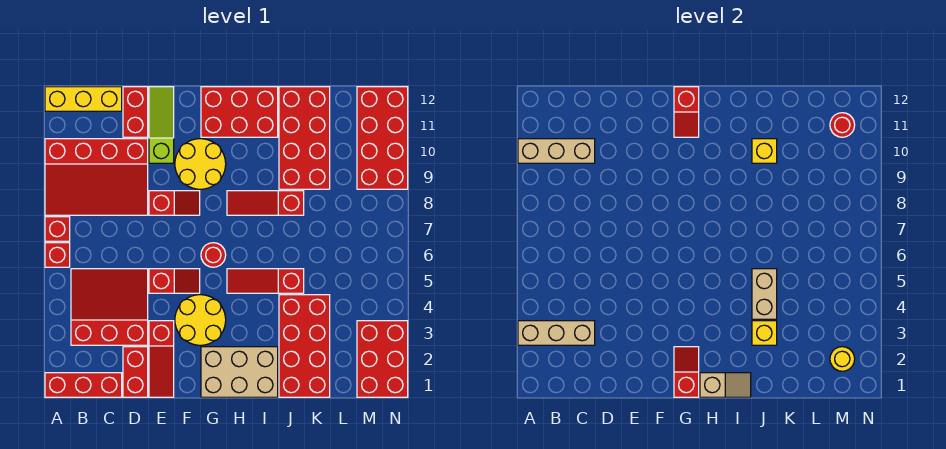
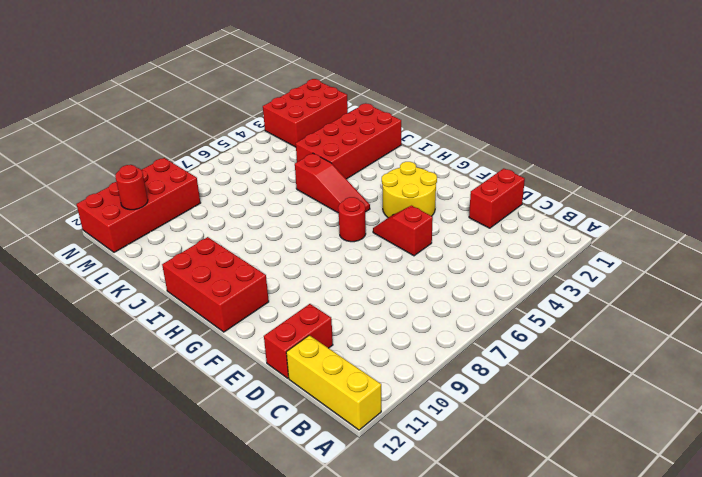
none -> red brick A1:C1 level 1
none -> red brick A6 level 1
none -> red brick A7 level 1
none -> red slope A8:D10 level 1 top 10

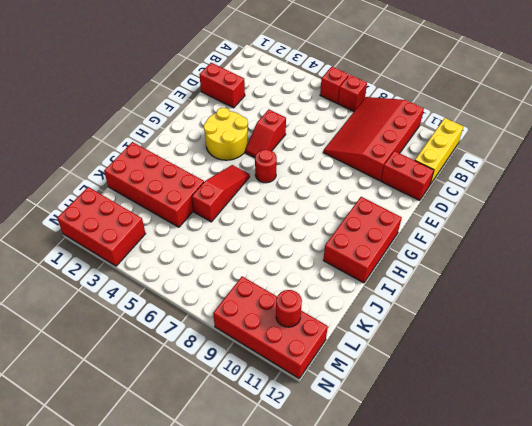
none -> red brick A1:C1 level 1
none -> red slope B3:D5 level 1 top 3
none -> red slope E1:E3 level 1 top 3
none -> red slope E8:F8 level 1 top E

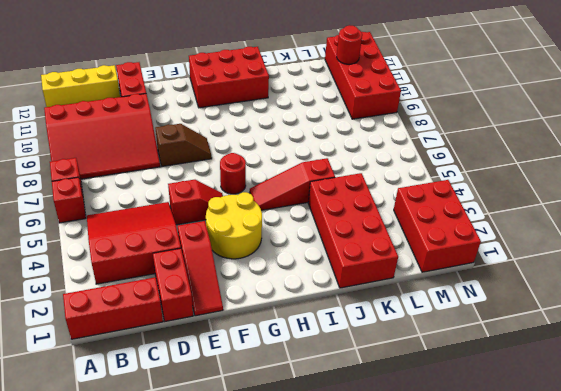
brown slope E8:F8 level 1 top E -> red slope E8:F8 level 1 top E
none -> lime slope E10:E12 level 1 top 10
none -> yellow round brick F9:G10 level 1
none -> tan brick G1:I2 level 1
none -> red slope H8:J8 level 1 top J

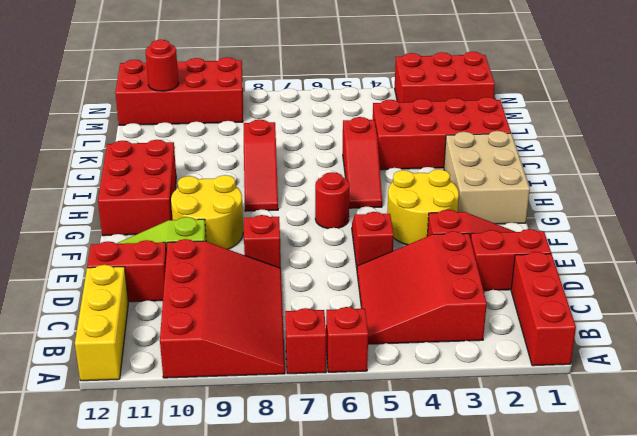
none -> red brick J9:K12 level 1
none -> tan brick A3:C3 level 2
none -> tan brick A10:C10 level 2
none -> red slope G1:G2 level 2 top 1

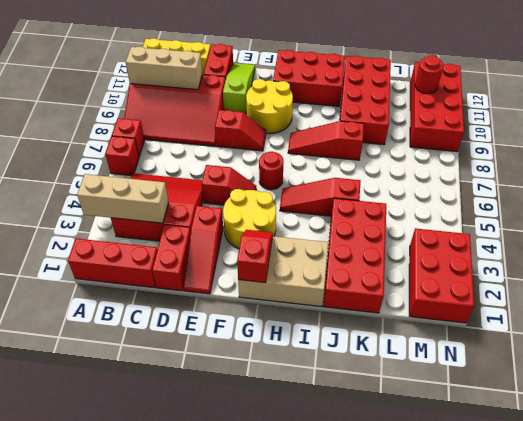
none -> red slope G11:G12 level 2 top 12
none -> tan slope H1:I1 level 2 top H
none -> yellow brick J3 level 2
none -> tan brick J4:J5 level 2

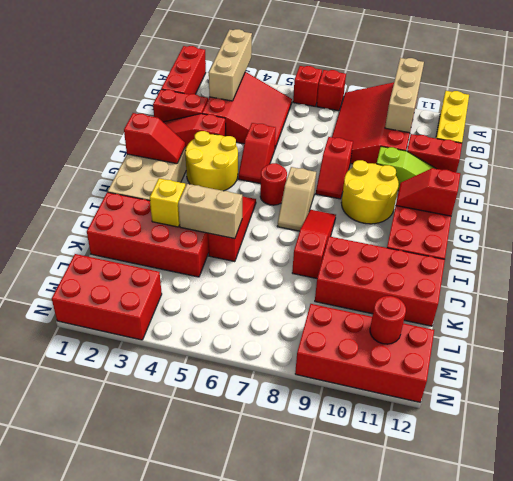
tan slope G7:H7 level 1 top G -> tan slope H1:I1 level 2 top H
none -> yellow brick J10 level 2
none -> yellow round brick M2 level 2

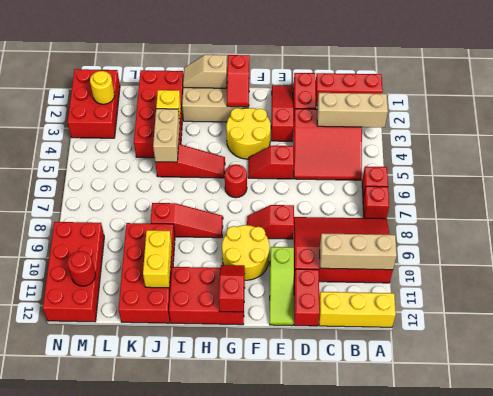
yellow brick J10:J11 level 2 -> yellow brick J10 level 2

